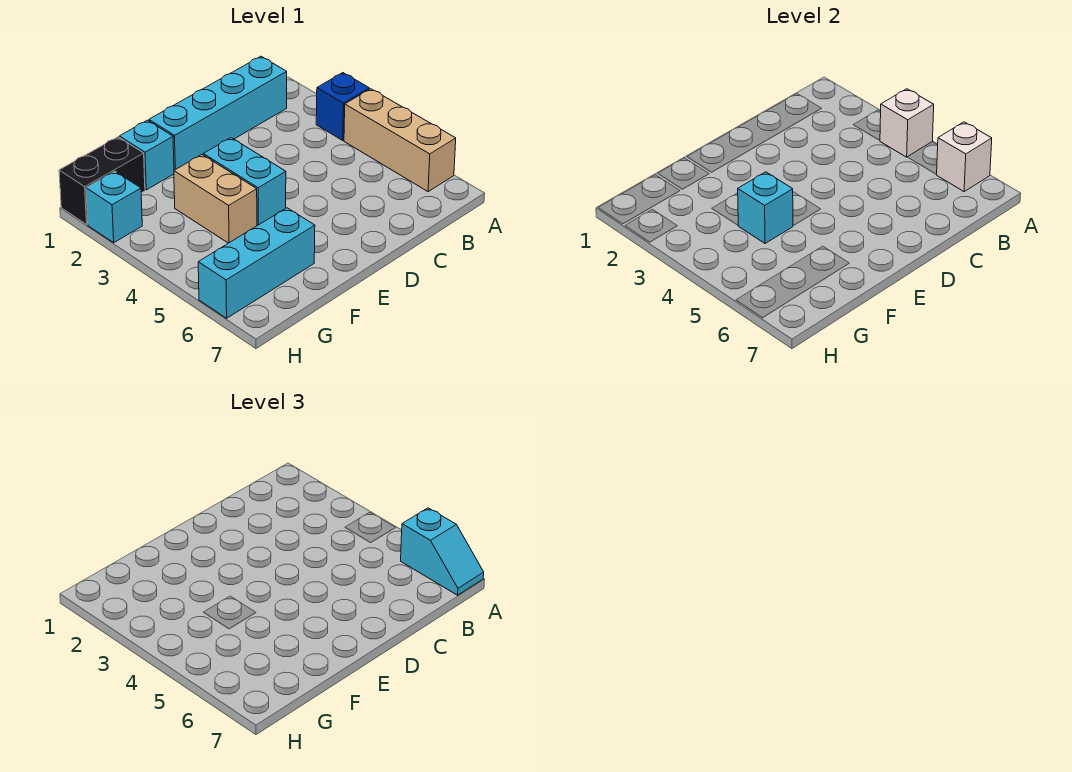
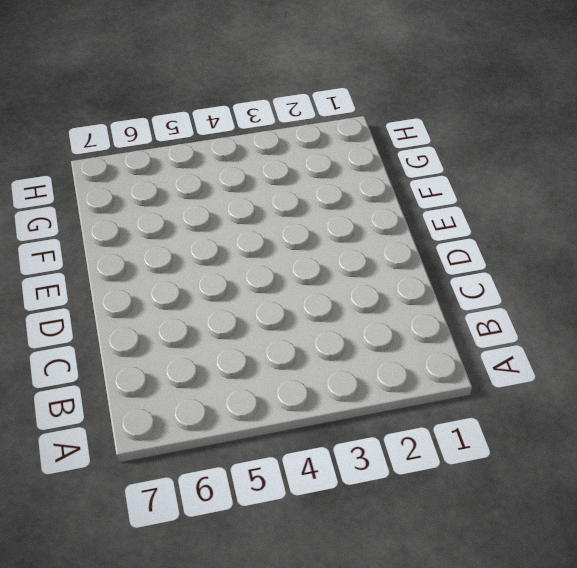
none -> blue brick A3 level 1
none -> tan brick A4:A6 level 1
none -> cyan brick B1:E1 level 1

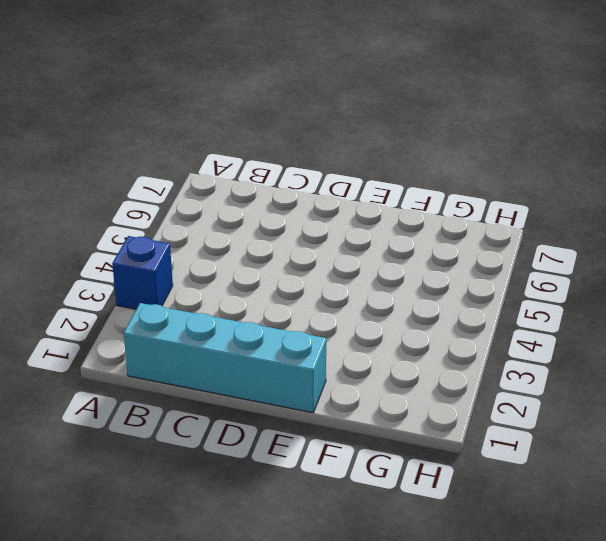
none -> tan brick A4:A6 level 1
none -> cyan brick E3:E4 level 1
none -> cyan brick F1 level 1

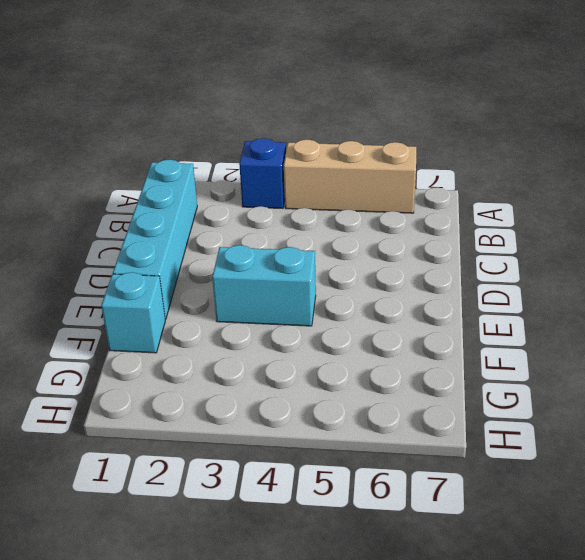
none -> tan brick F3:F4 level 1
none -> cyan brick F6:H6 level 1
none -> black brick G1:H1 level 1

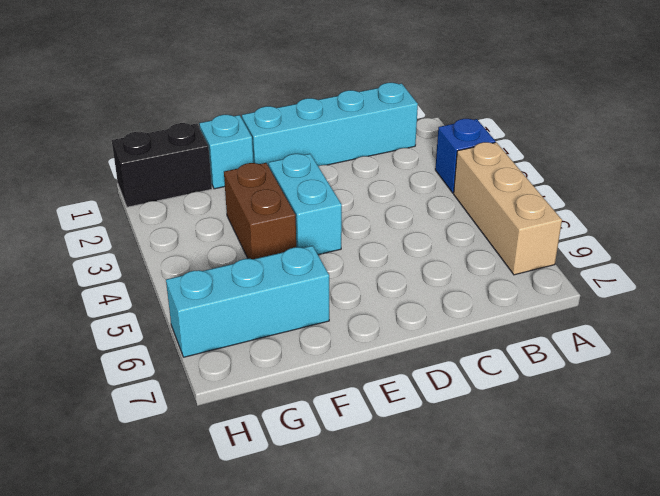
brown brick F3:F4 level 1 -> tan brick F3:F4 level 1
none -> cyan brick H2 level 1
none -> white brick A4 level 2
none -> white brick A6 level 2

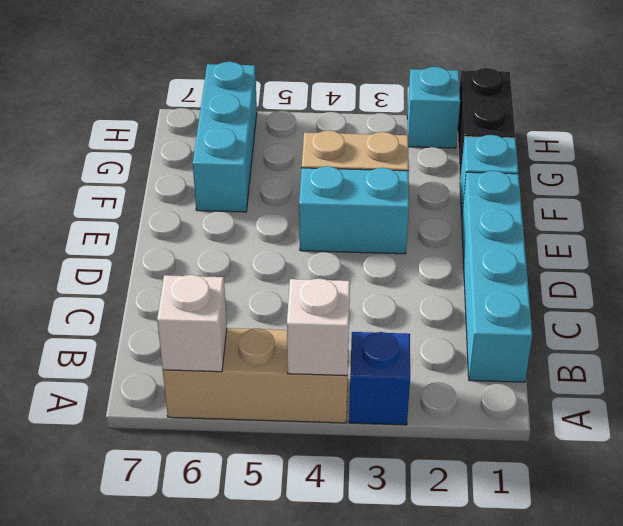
none -> cyan brick F4 level 2
none -> cyan slope A6:A7 level 3 top 6

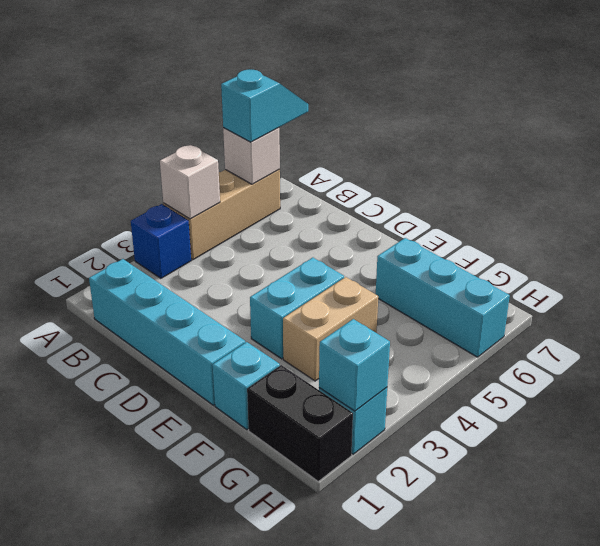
cyan brick H2 level 2 -> cyan brick F4 level 2

